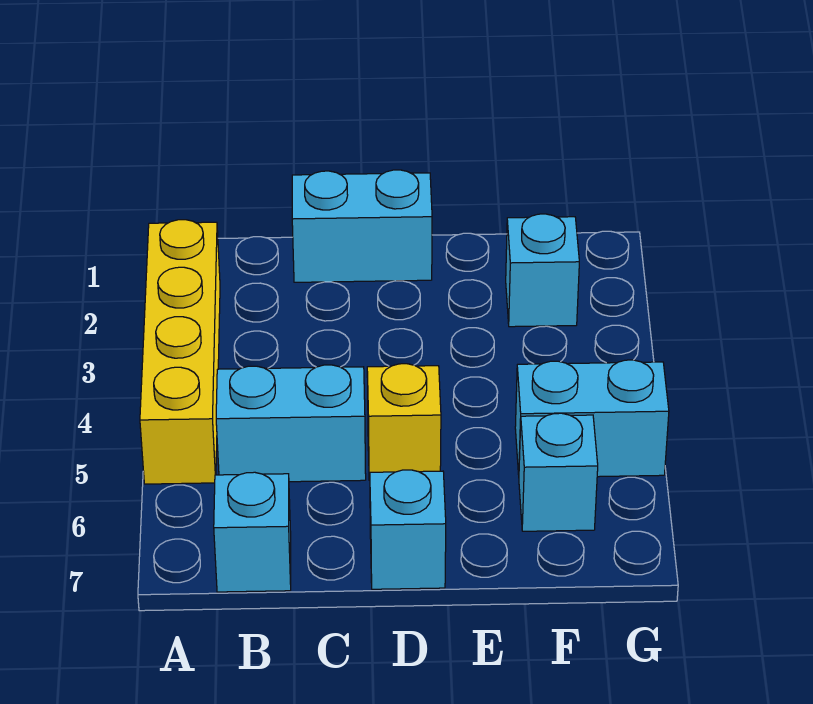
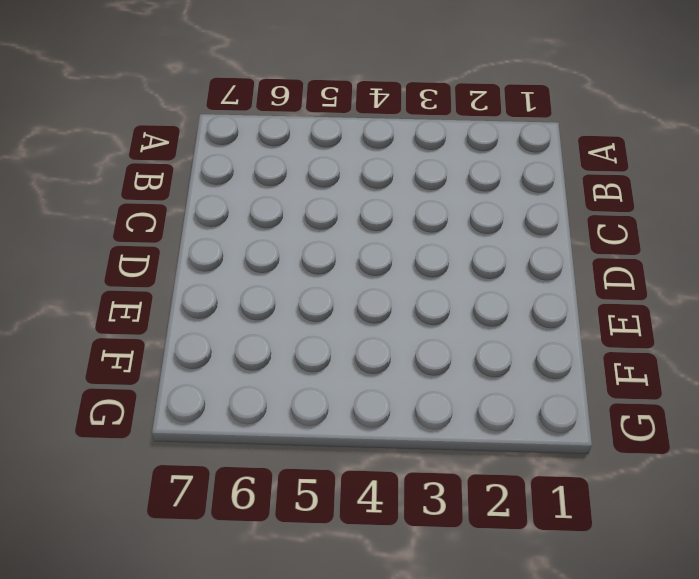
none -> yellow brick A2:A5 level 1
none -> cyan brick B5:C5 level 1

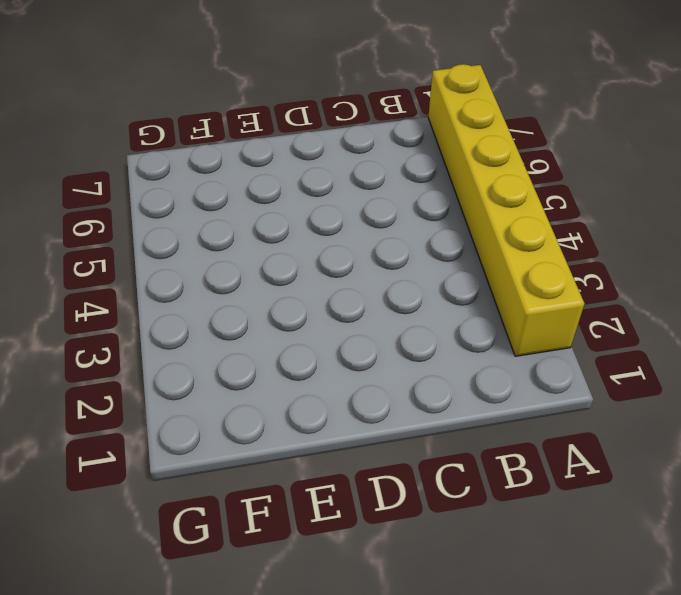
yellow brick A2:A7 level 1 -> yellow brick A2:A5 level 1
none -> cyan brick B5:C5 level 1
none -> cyan brick B7 level 1

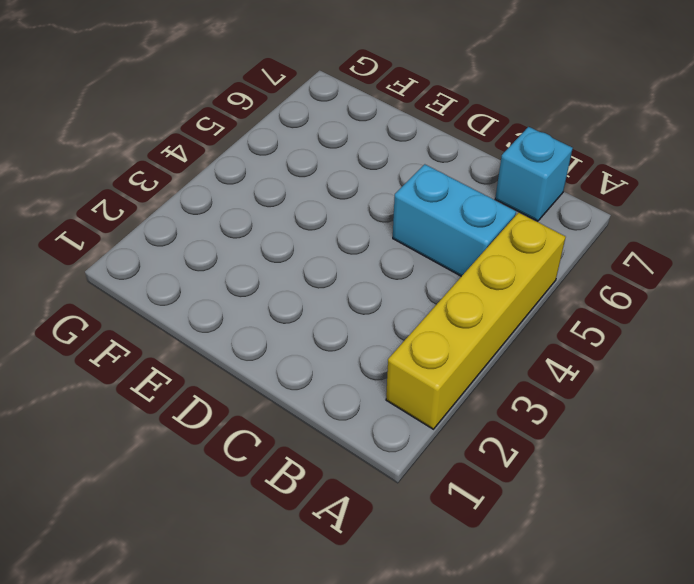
none -> cyan brick C1:D1 level 1
none -> yellow brick D5 level 1

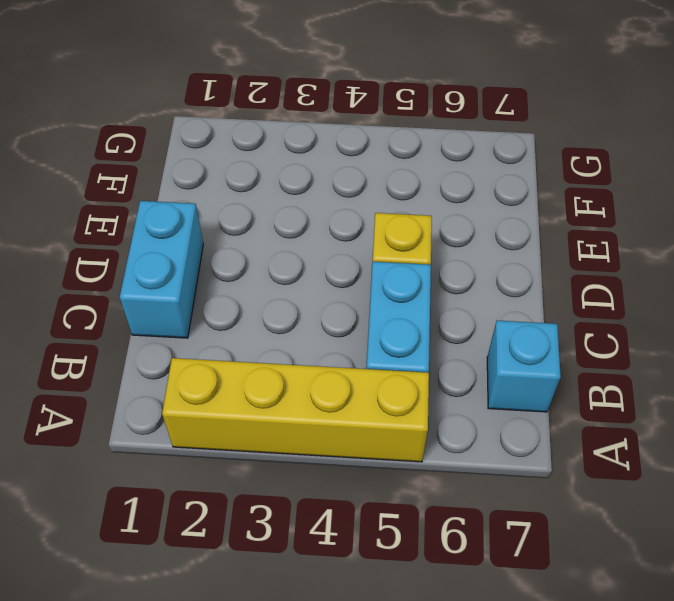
none -> cyan brick D7 level 1
none -> cyan brick F2 level 1

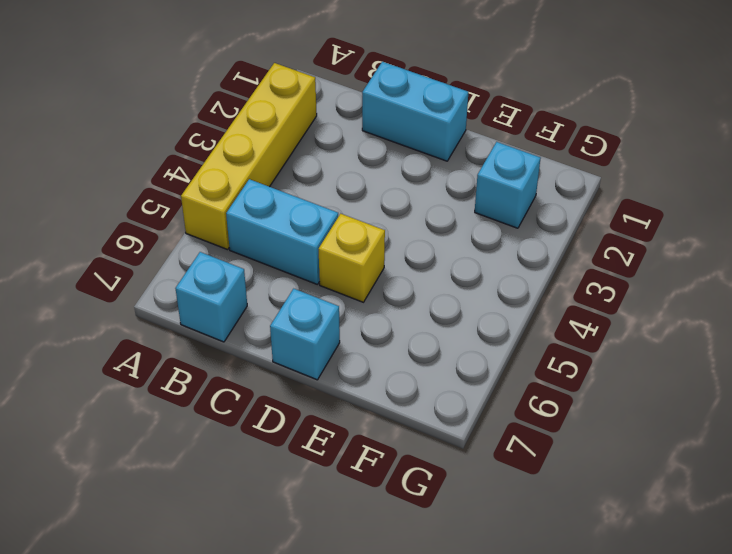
none -> cyan brick F5:G5 level 1
none -> cyan brick F6 level 1

